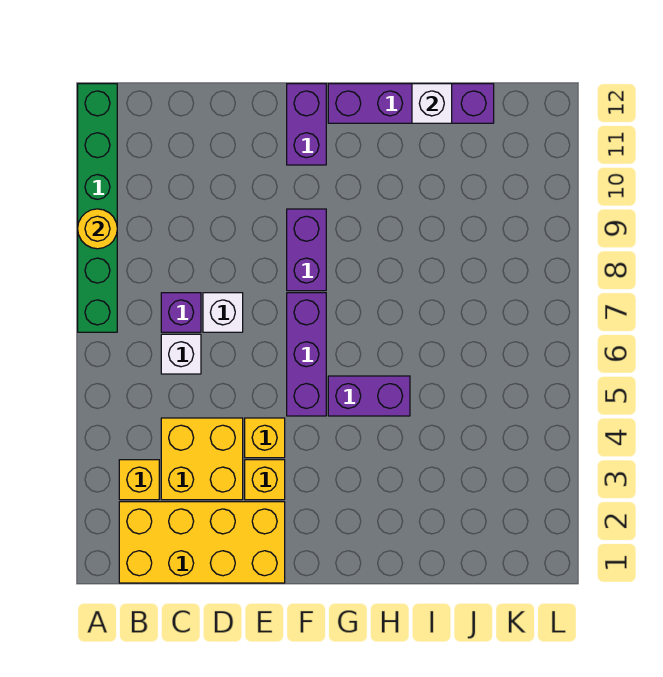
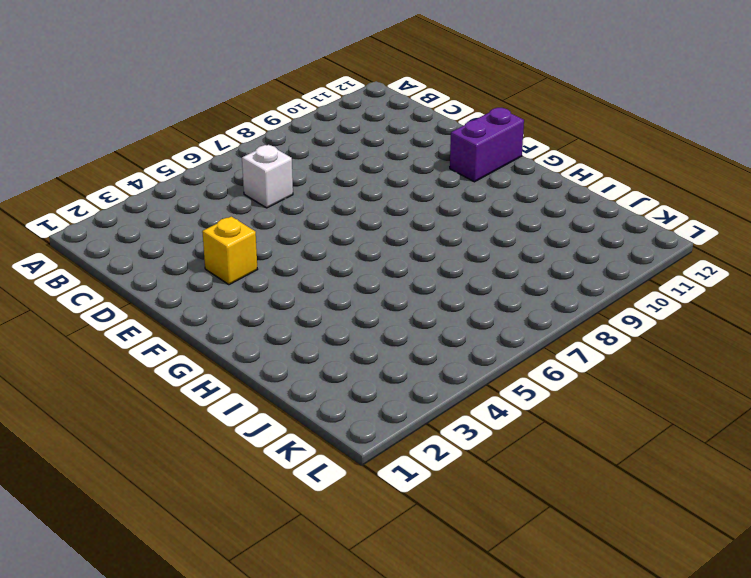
none -> green brick A7:A12 level 1
none -> yellow brick B1:E2 level 1
none -> yellow brick B3 level 1

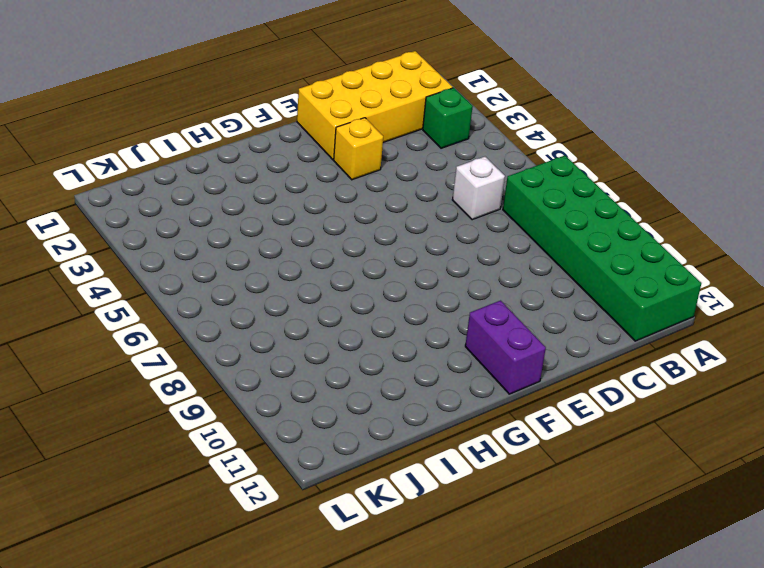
green brick A7:B12 level 1 -> green brick A7:A12 level 1
green brick B3 level 1 -> yellow brick B3 level 1
none -> yellow brick C3:D4 level 1
none -> purple brick C7 level 1
none -> white brick D7 level 1

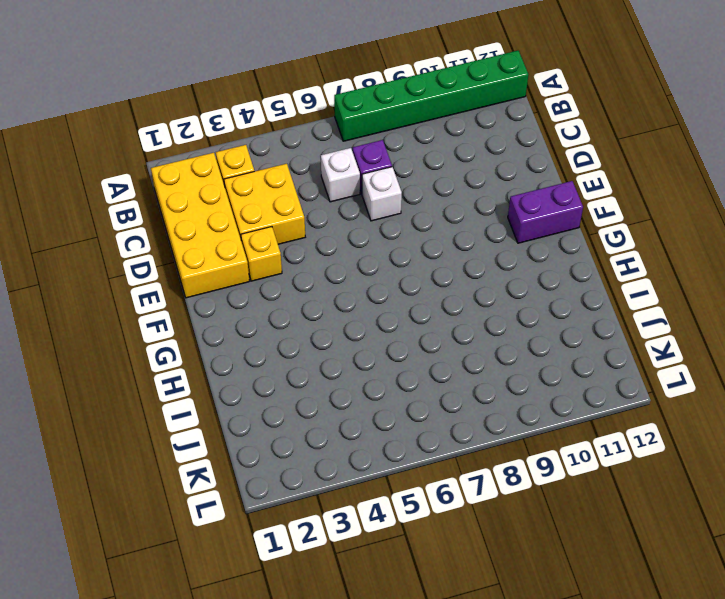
none -> yellow brick E4 level 1
none -> purple brick F5:F7 level 1
none -> purple brick F8:F9 level 1

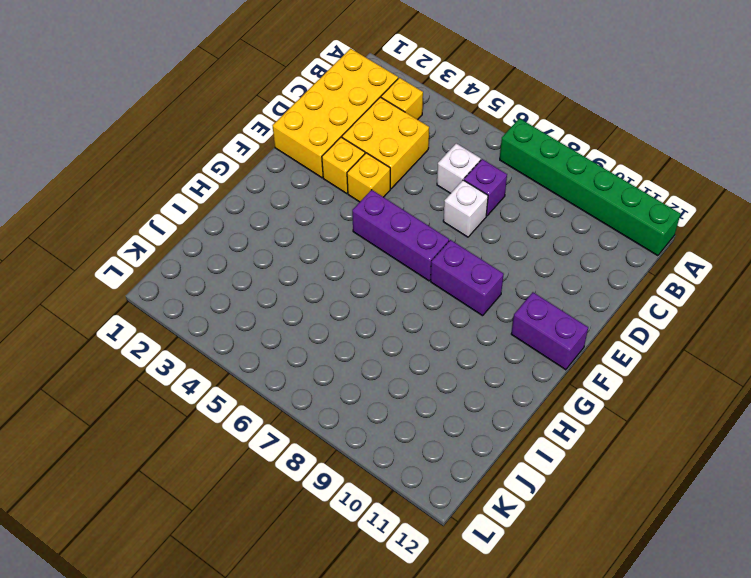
none -> purple brick G5:H5 level 1
none -> purple brick G12:J12 level 1
none -> yellow round brick A9 level 2

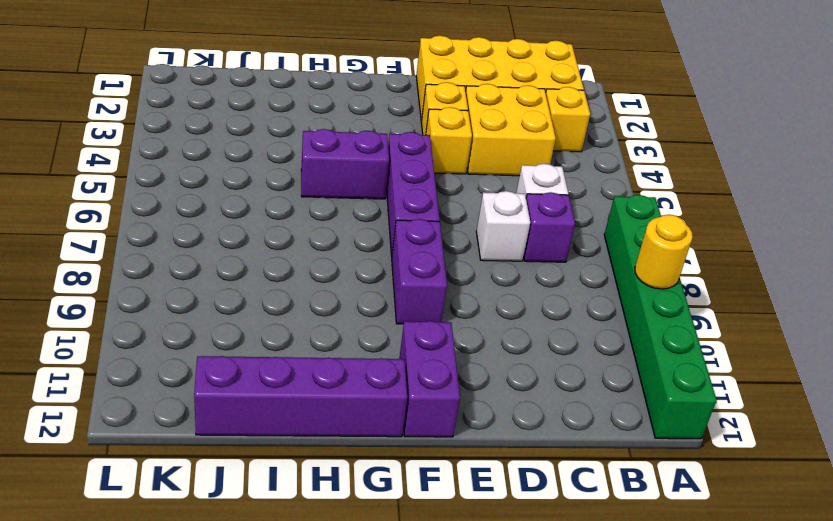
none -> white brick I12 level 2

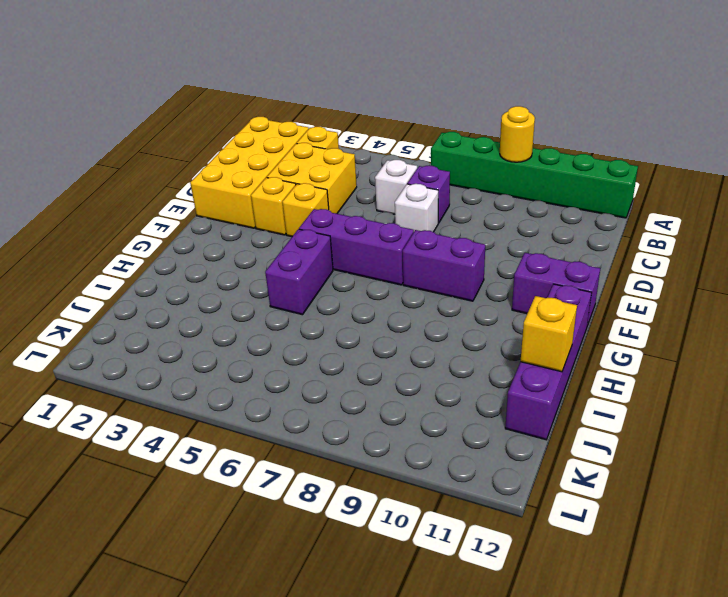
yellow brick I12 level 2 -> white brick I12 level 2

